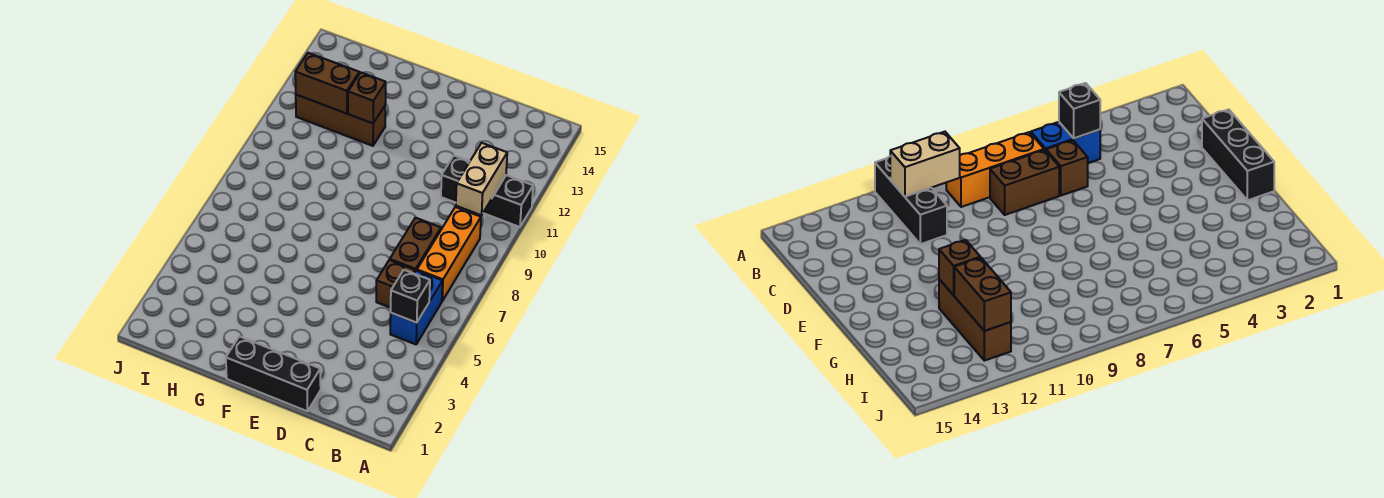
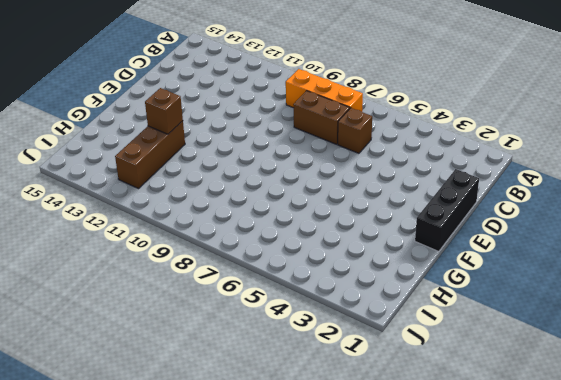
none -> black brick A11:C11 level 1
none -> blue brick B5:B6 level 1

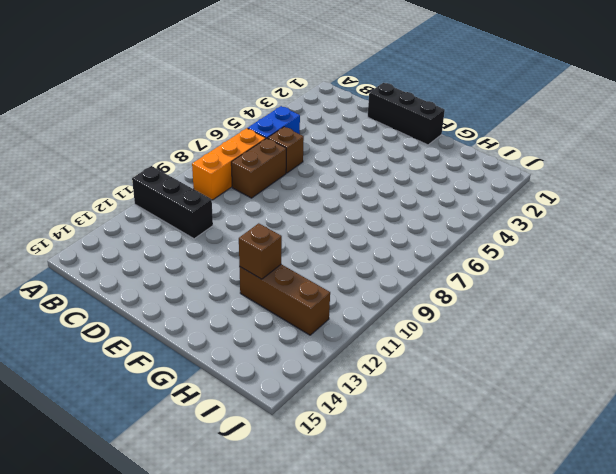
none -> black brick B5 level 2
none -> tan brick B10:B11 level 2

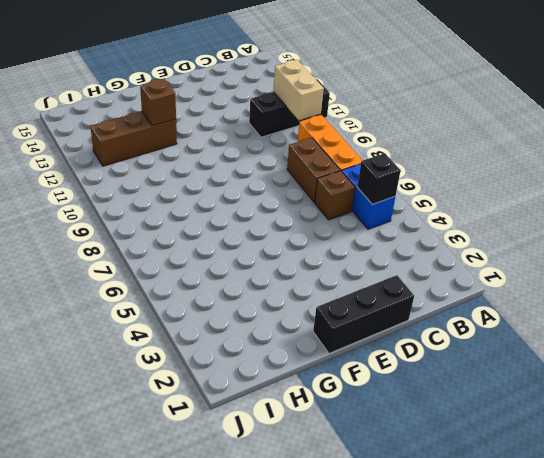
none -> brown brick H12:I12 level 2

